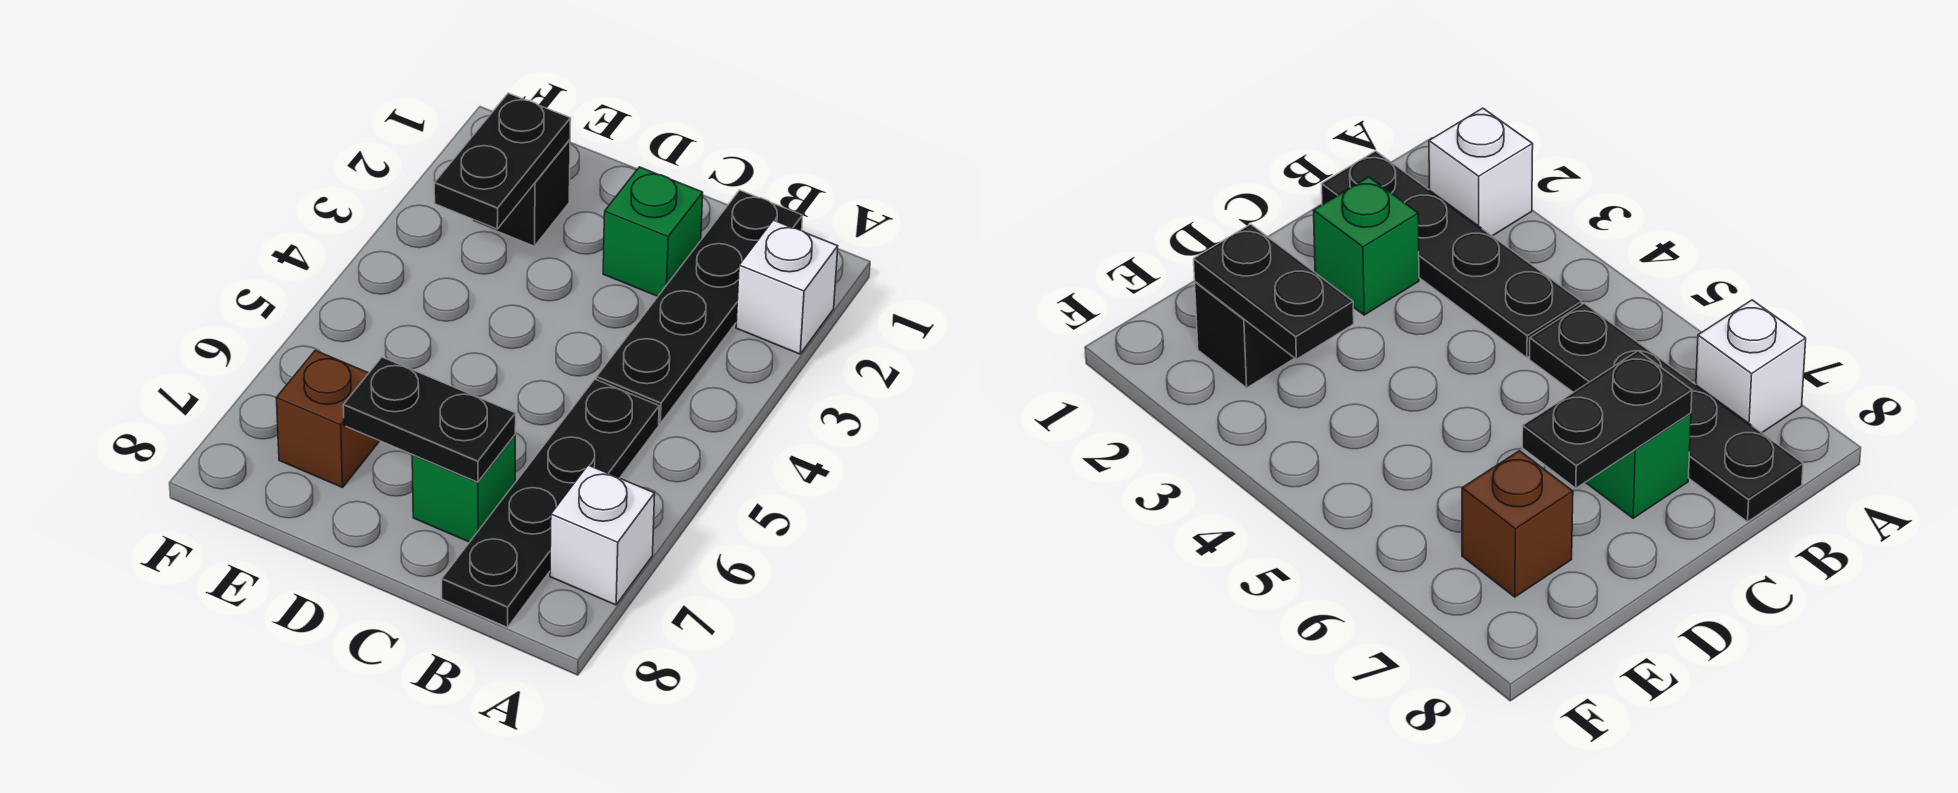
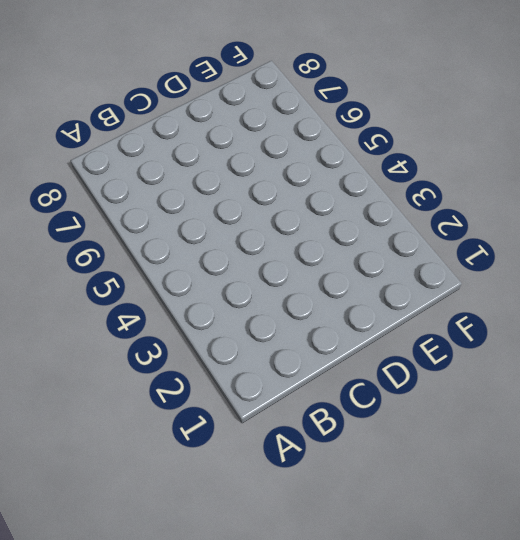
none -> white brick A2 level 1
none -> white brick A7 level 1

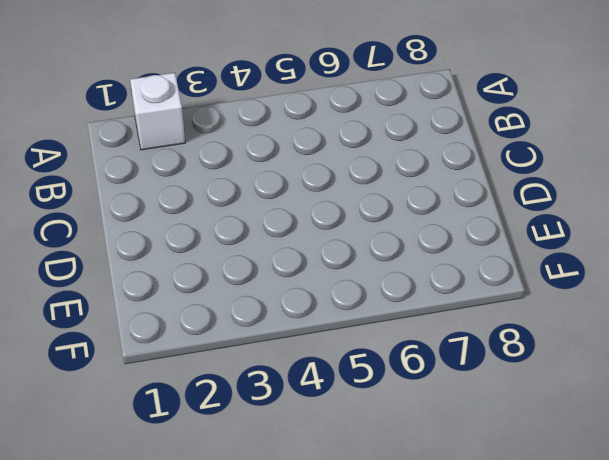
none -> white brick A7 level 1
none -> black plate B1:B4 level 1

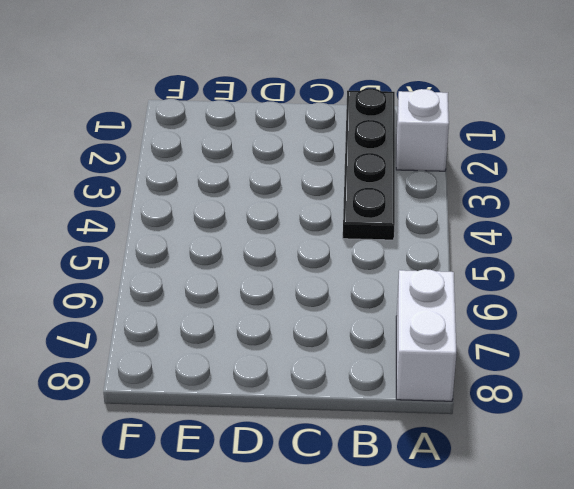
white brick A7:A8 level 1 -> white brick A7 level 1
none -> black plate B5:B8 level 1
none -> green brick C2 level 1

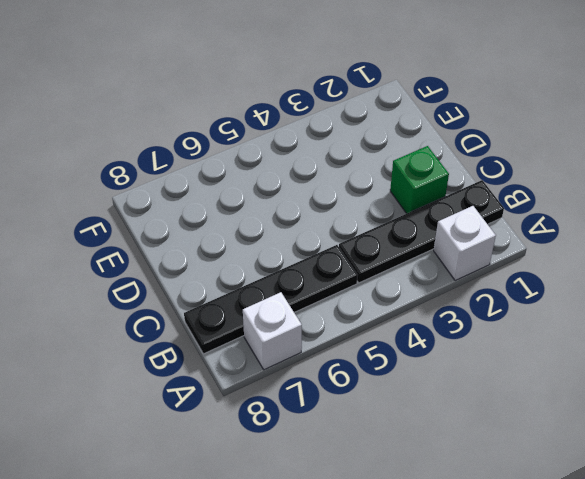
none -> green brick C7 level 1
none -> black brick E2 level 1

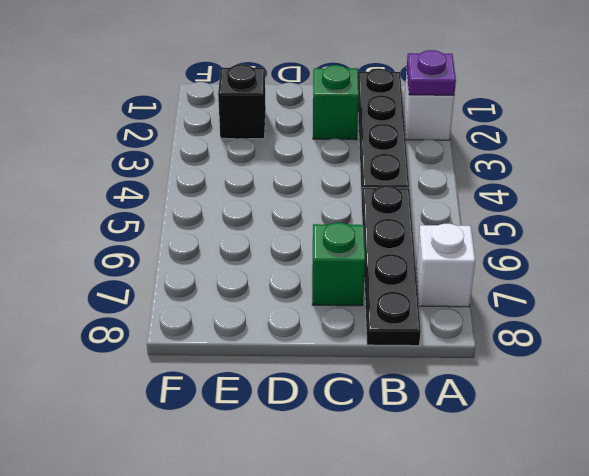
purple plate A2 level 2 -> none
none -> brown brick E7 level 1
none -> black plate C7:D7 level 2

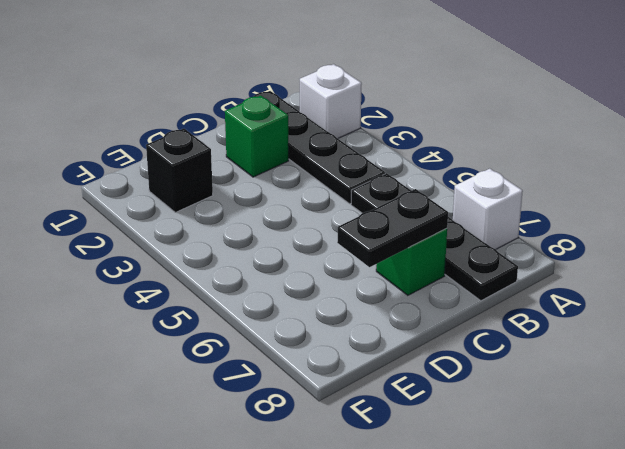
none -> brown brick E7 level 1
none -> black plate E2:E3 level 2

